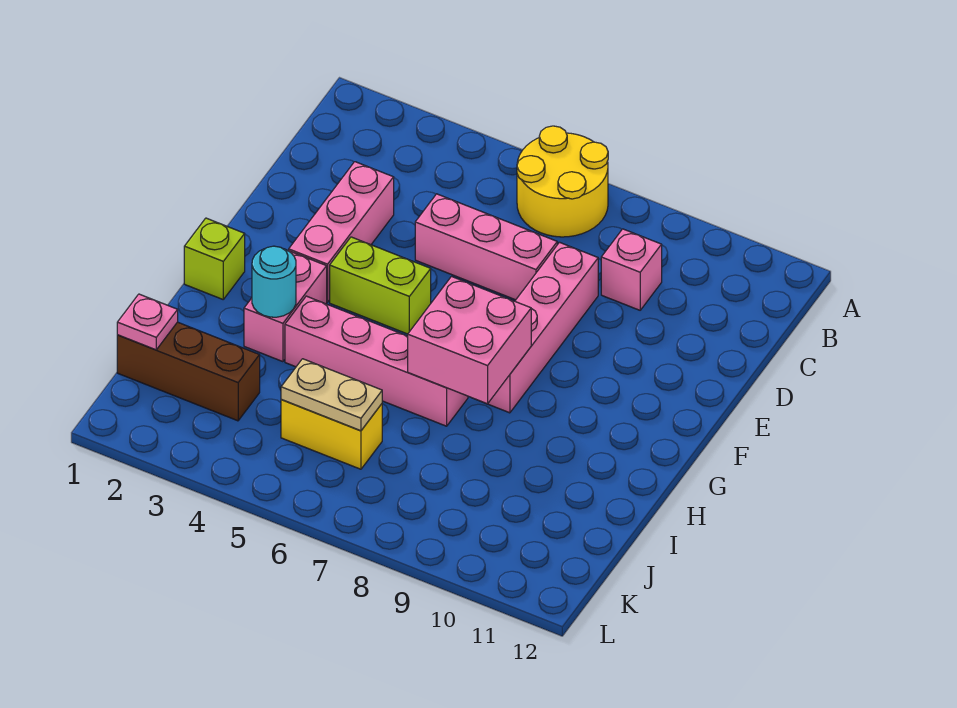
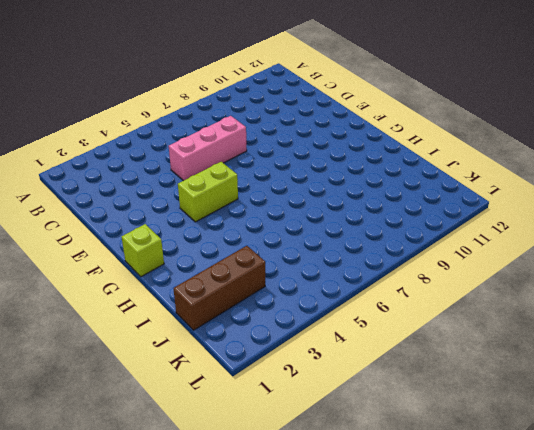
none -> yellow round brick A6:B7 level 1
none -> pink brick C9 level 1
none -> pink brick D3:F3 level 1

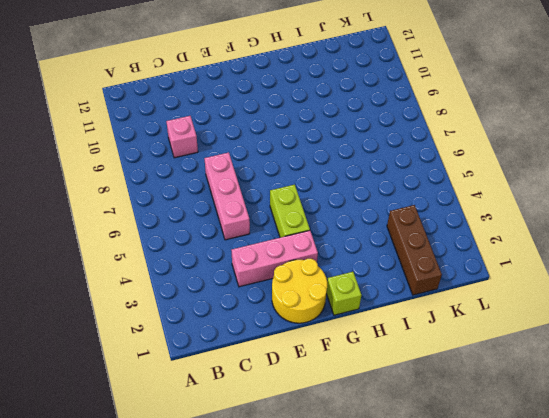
yellow round brick E1:F2 level 1 -> yellow round brick A6:B7 level 1
none -> pink brick D8:G8 level 1
none -> pink brick G3:H3 level 1
none -> pink brick H4:H7 level 1

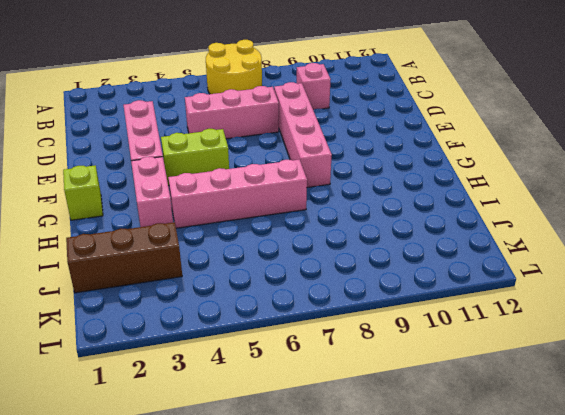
none -> yellow brick J5:J6 level 1
none -> pink brick G7:H8 level 2
none -> cyan round brick H3 level 2

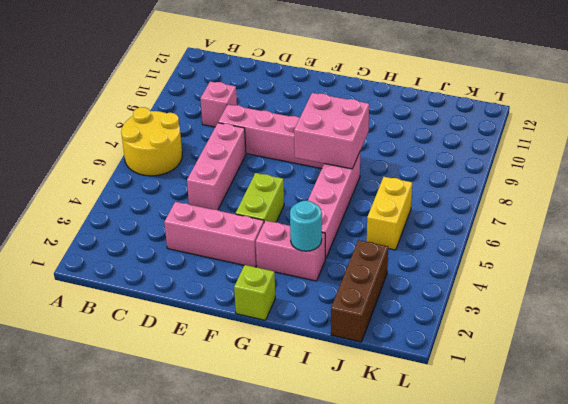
none -> pink plate J1 level 2
none -> tan plate J5:J6 level 2

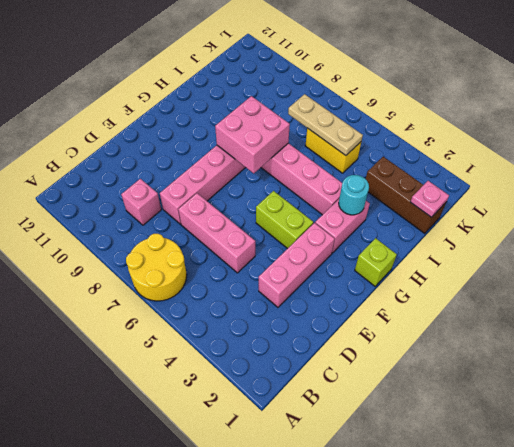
tan plate J5:J7 level 2 -> tan plate J5:J6 level 2

